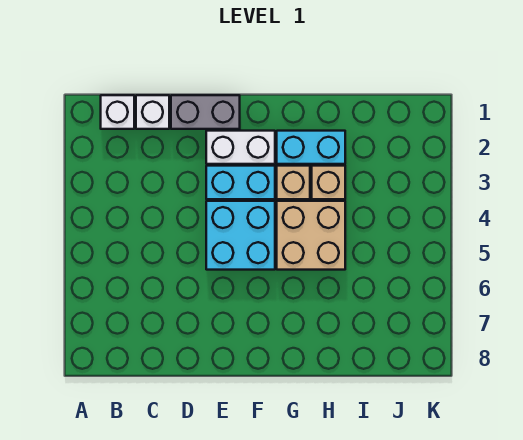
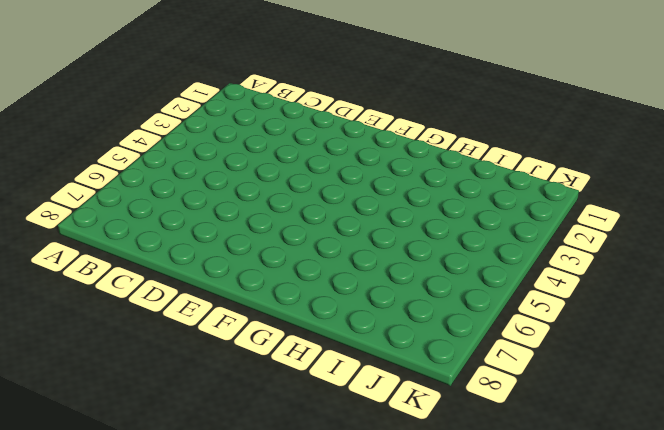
none -> white brick B1 level 1
none -> white brick C1 level 1

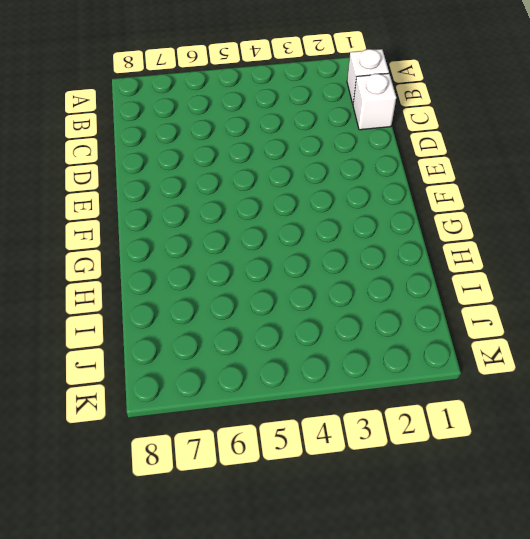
none -> grey brick D1:E1 level 1
none -> white brick E2:F2 level 1

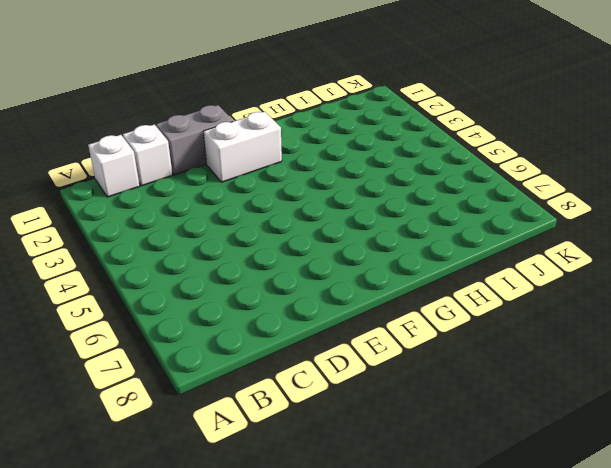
none -> cyan brick E3:F3 level 1
none -> cyan brick E4:F5 level 1

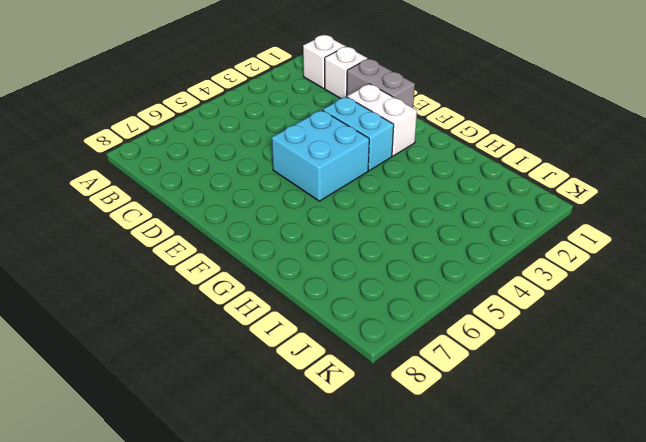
none -> cyan brick G2:H2 level 1
none -> tan brick G3 level 1

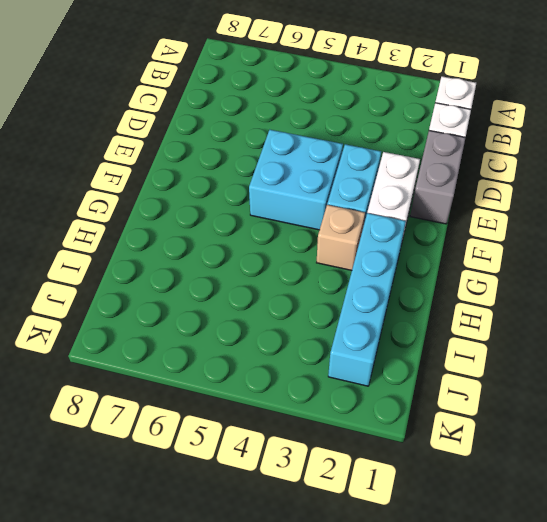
cyan brick G2:J2 level 1 -> cyan brick G2:H2 level 1
none -> tan brick G4:H5 level 1
none -> tan brick H3 level 1

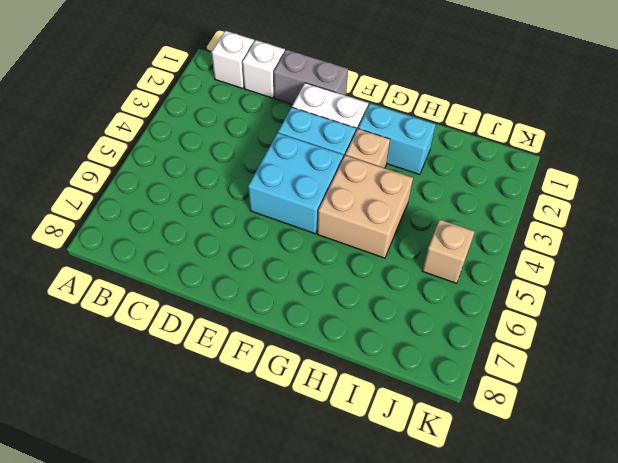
tan brick J5 level 1 -> tan brick H3 level 1

